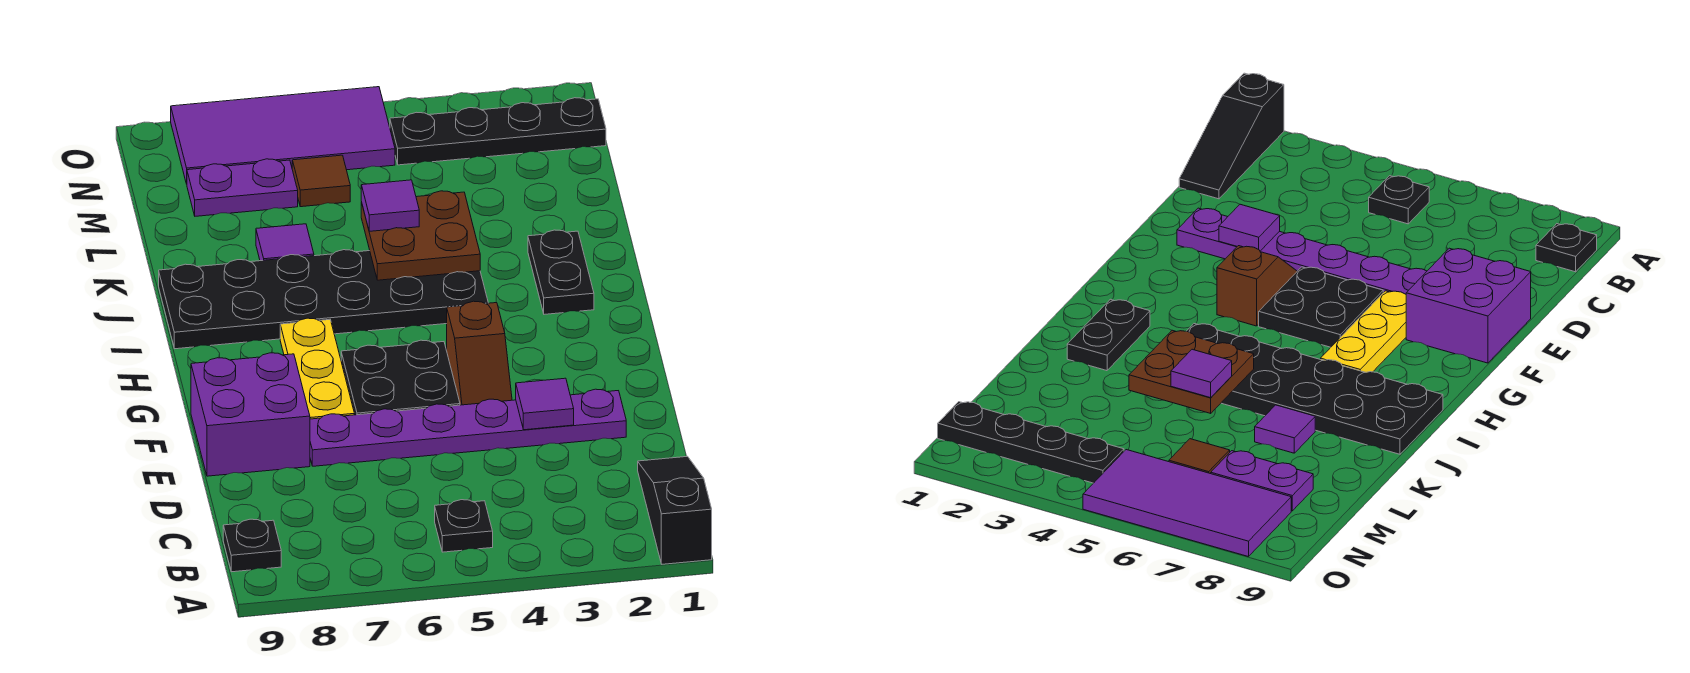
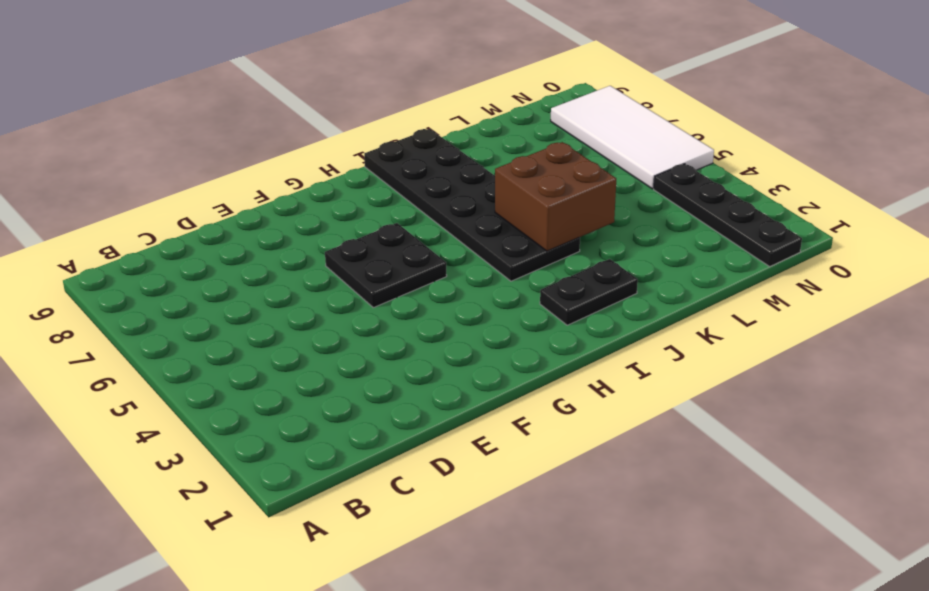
brown brick J4:K5 level 2 -> brown plate J4:K5 level 2
white tile N5:O8 level 1 -> purple tile N5:O8 level 1
none -> black slope A1:C1 level 1 top A
none -> black plate B5 level 1
none -> black plate B9 level 1

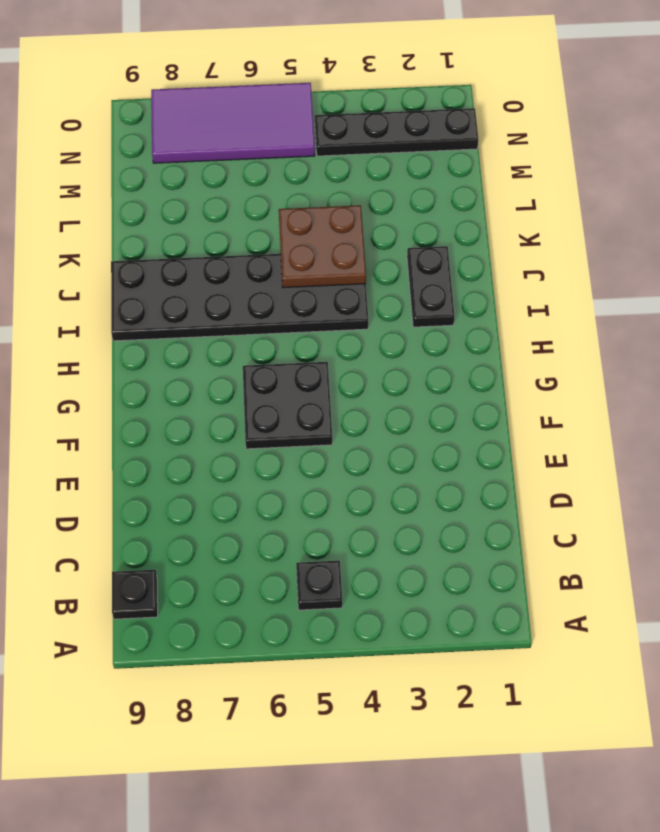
none -> black slope A1:C1 level 1 top A
none -> purple plate E2:E7 level 1
none -> purple brick E8:F9 level 1

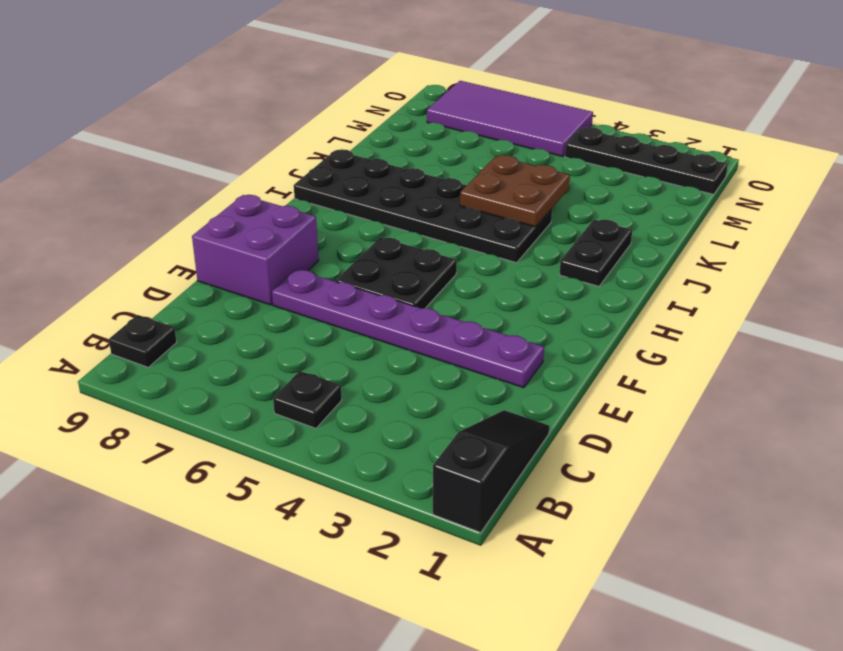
none -> brown slope F4:G4 level 1 top G
none -> yellow plate F7:H7 level 1
none -> purple tile K7 level 1

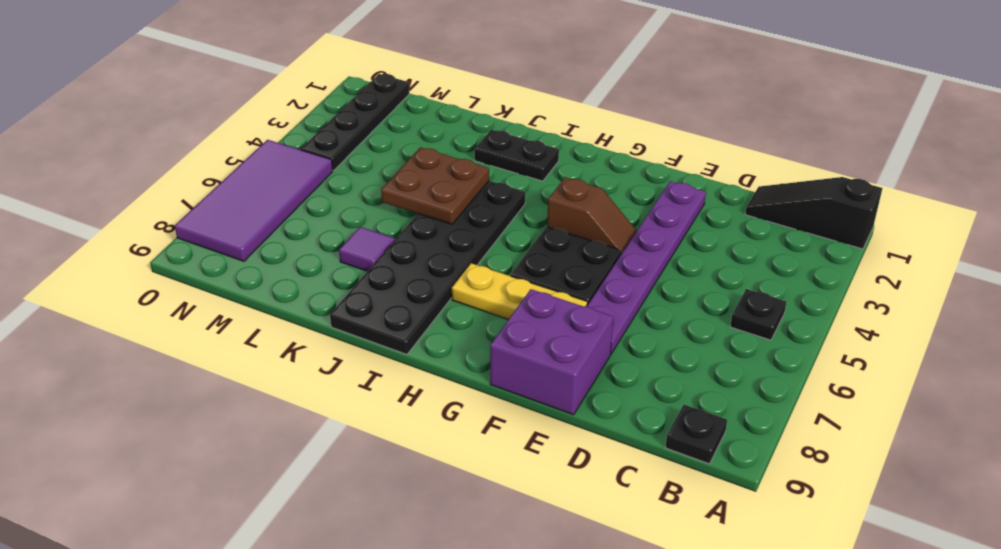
none -> brown tile M6 level 1
none -> purple plate M7:M8 level 1
none -> purple tile E3 level 2

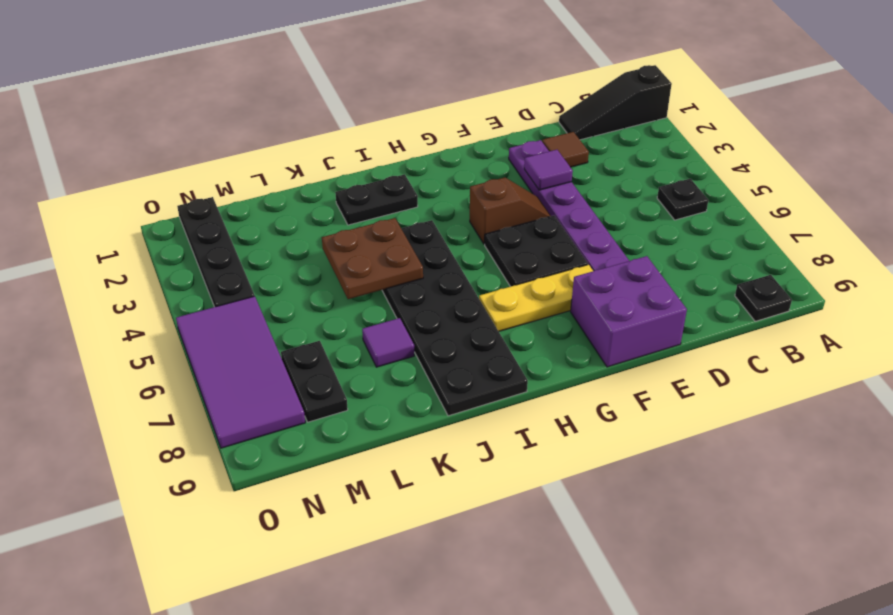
brown tile D2 level 1 -> brown tile M6 level 1
black plate M7:M8 level 1 -> purple plate M7:M8 level 1
none -> purple tile K5 level 3

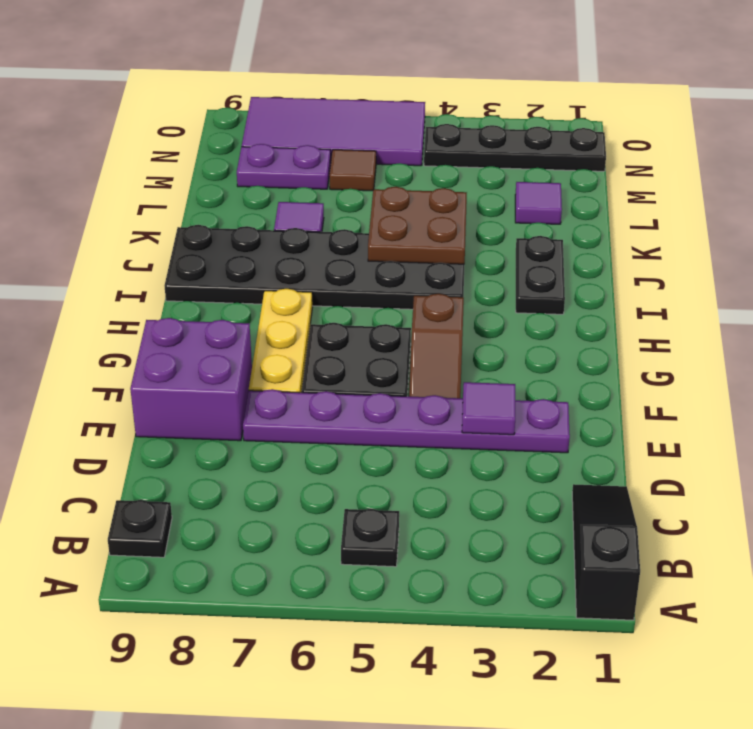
purple tile L2 level 1 -> purple tile K5 level 3

